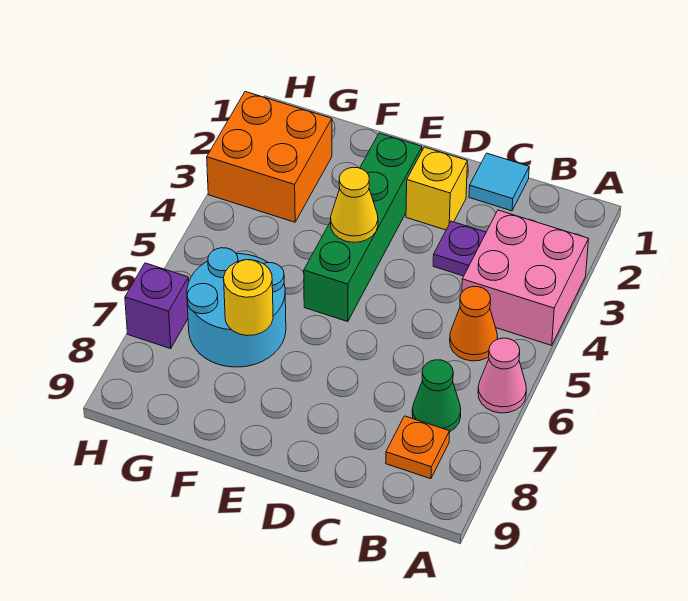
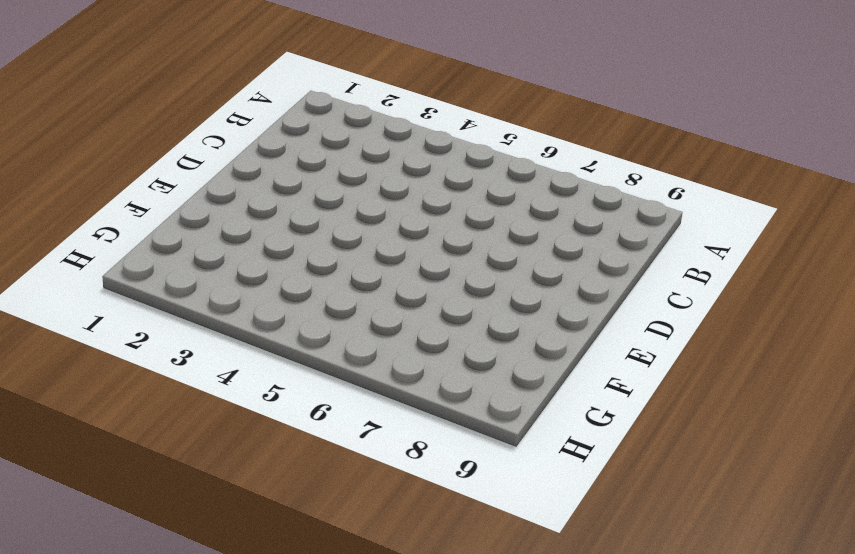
none -> pink brick A3:B4 level 1
none -> pink cone A6 level 1
none -> orange cone B5 level 1

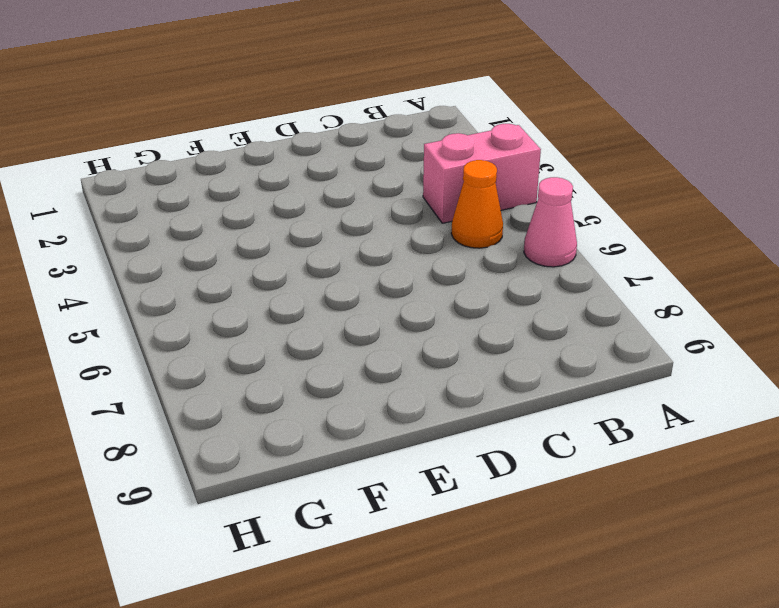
pink brick A4:B4 level 1 -> pink brick A3:B4 level 1
none -> green cone B7 level 1
none -> orange plate B8 level 1
none -> cyan tile C1 level 1

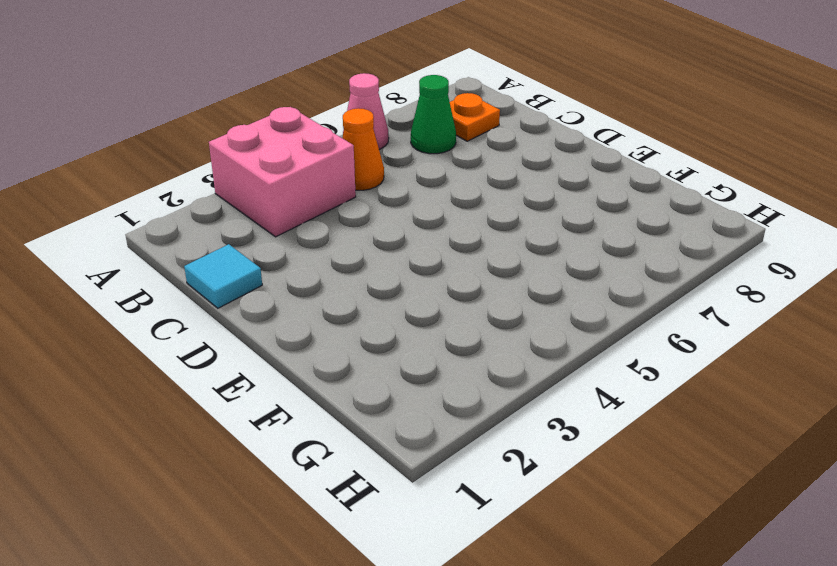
none -> purple plate C3 level 1
none -> yellow brick D2 level 1
none -> green brick E2:E5 level 1

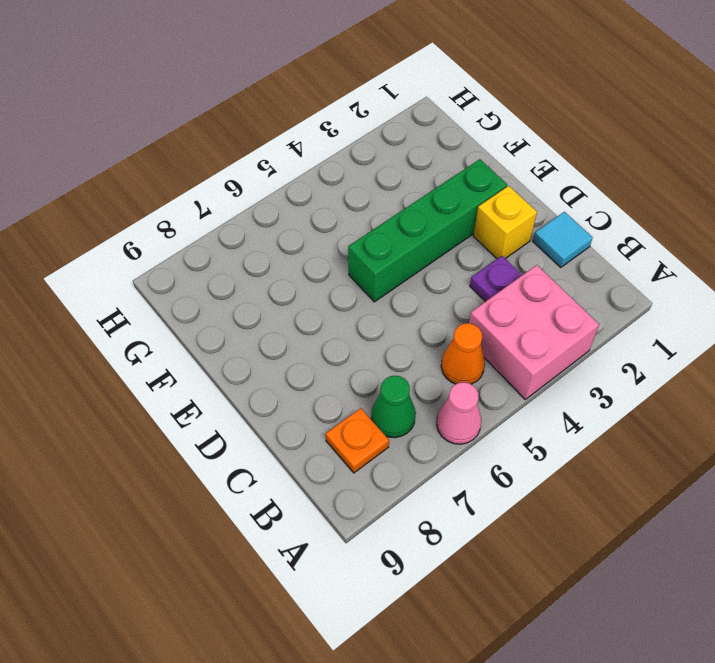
none -> cyan round brick F6:G7 level 1
none -> orange brick G2:H3 level 1
none -> purple brick H7 level 1

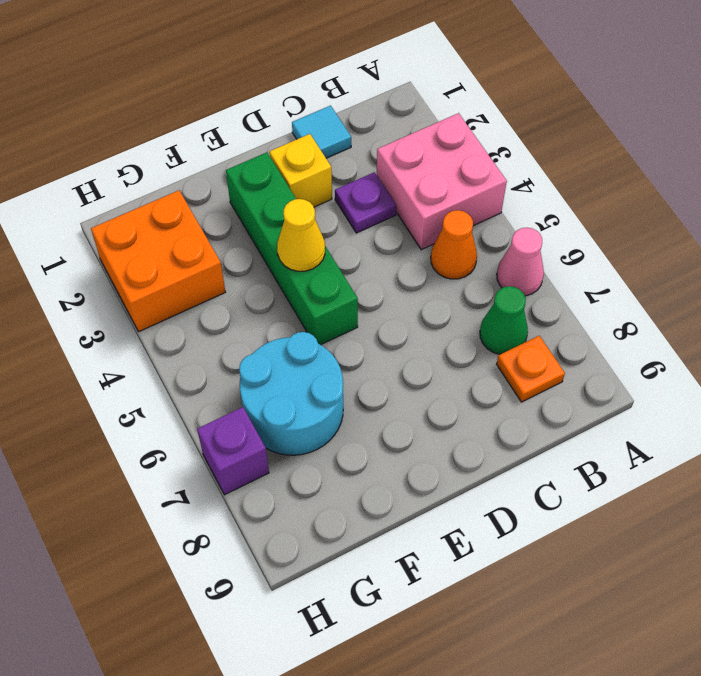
none -> yellow round brick F7 level 2

